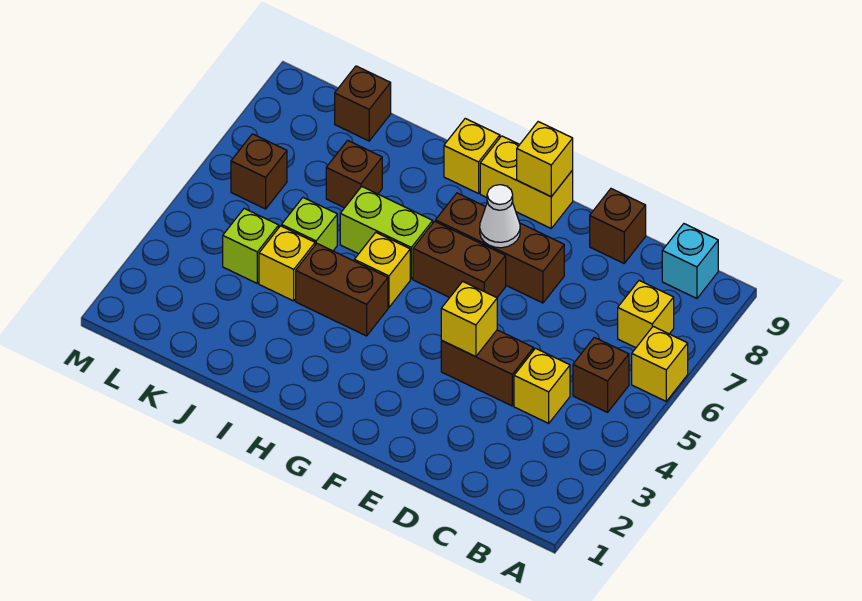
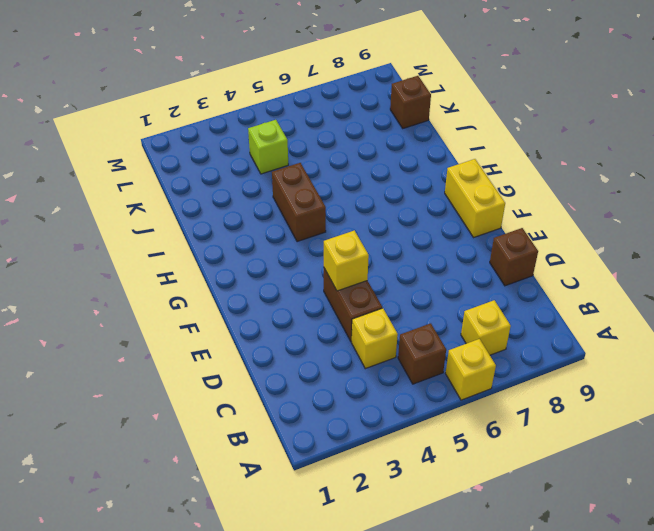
none -> cyan brick B9 level 1
none -> brown brick E7:G7 level 1
none -> brown brick F6:G6 level 1

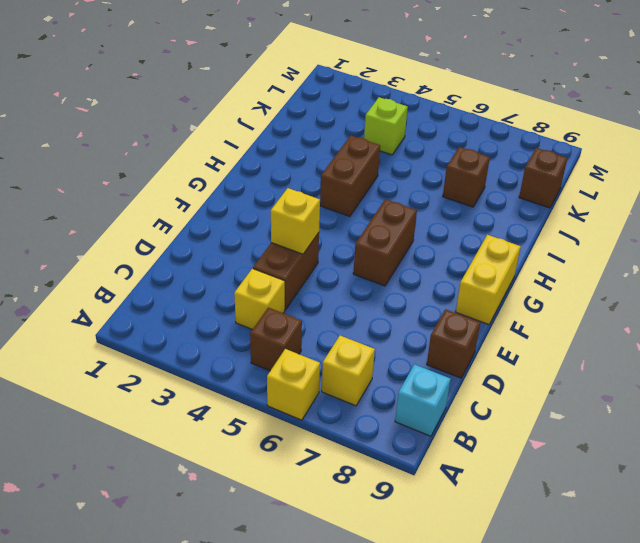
none -> brown brick E7:G7 level 1
none -> yellow brick H5 level 1
none -> lime brick H6:I6 level 1

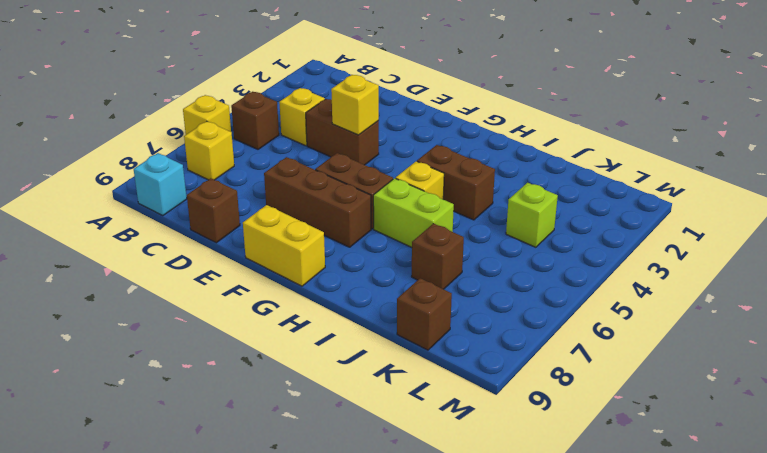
none -> yellow brick H9 level 1
none -> yellow brick J4 level 1
none -> lime brick J5 level 1

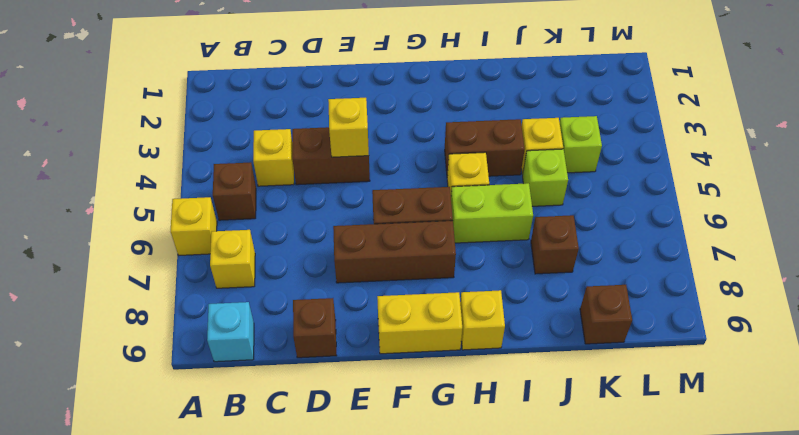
none -> brown brick L6 level 1
none -> white cone F7 level 2
none -> yellow brick F9 level 2

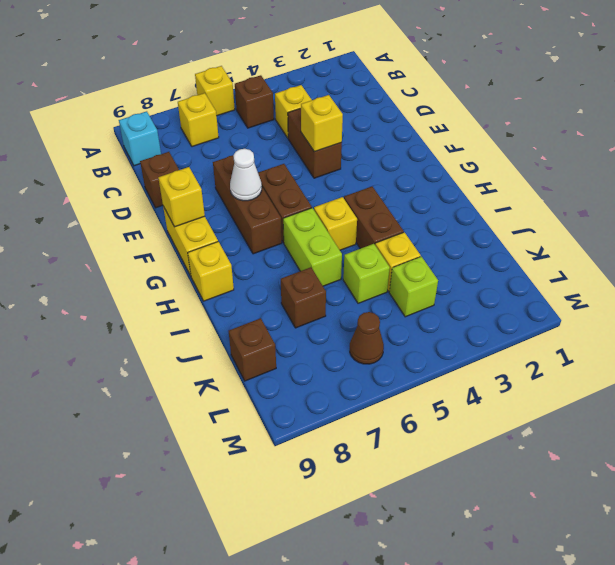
brown cone L6 level 1 -> brown brick L6 level 1

